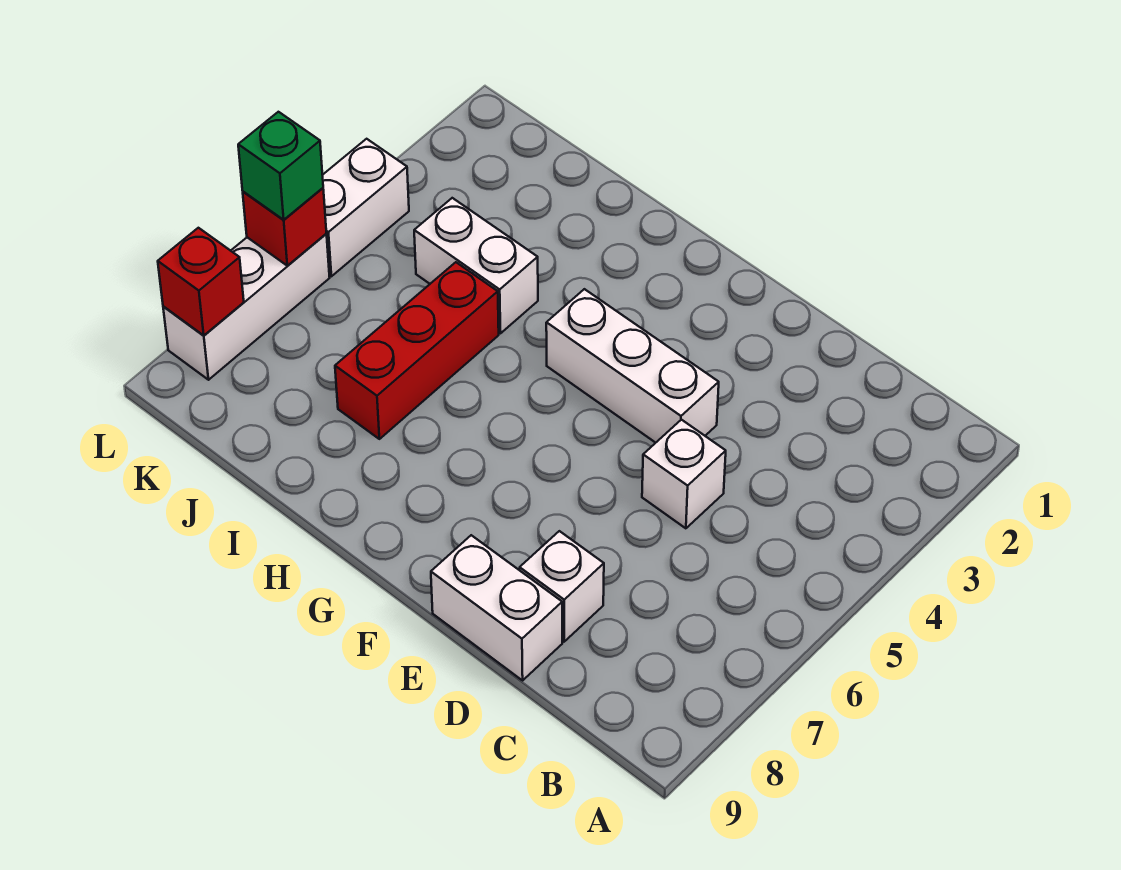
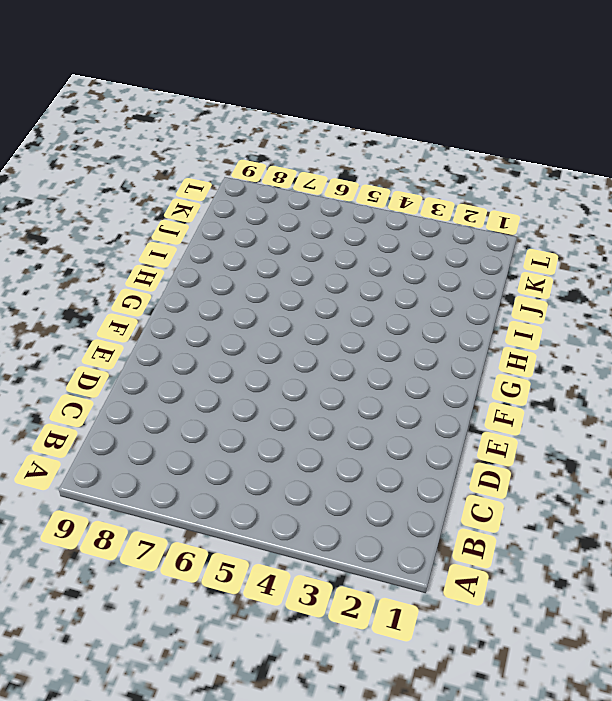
none -> white brick D5 level 1
none -> white brick D8 level 1

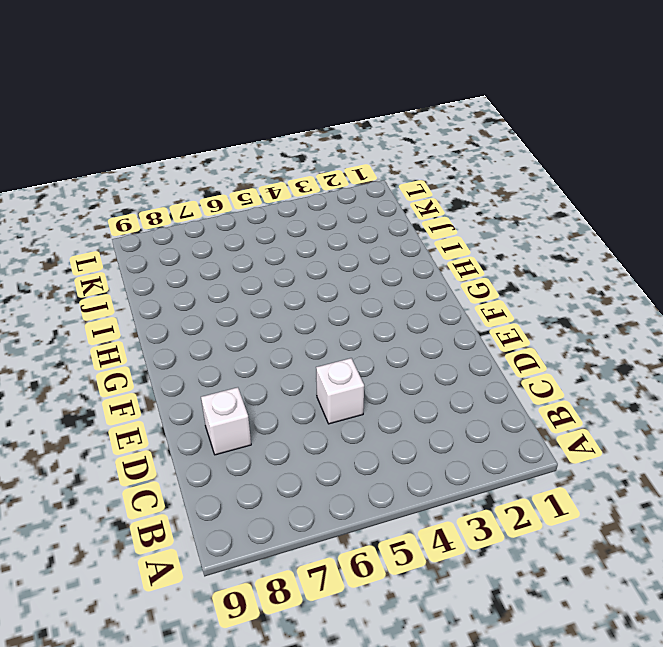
none -> white brick D9:E9 level 1
none -> white brick E4:G4 level 1

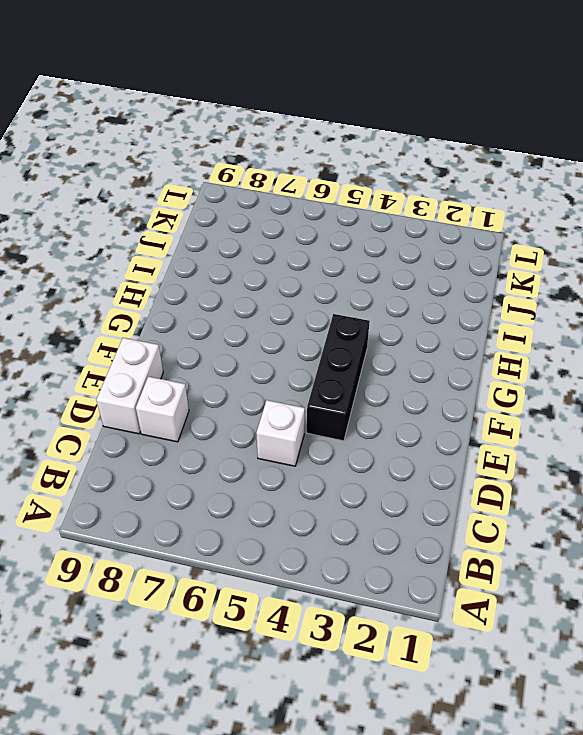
black brick E4:G4 level 1 -> white brick E4:G4 level 1
none -> white brick I4:J4 level 1
none -> red brick I5:I7 level 1

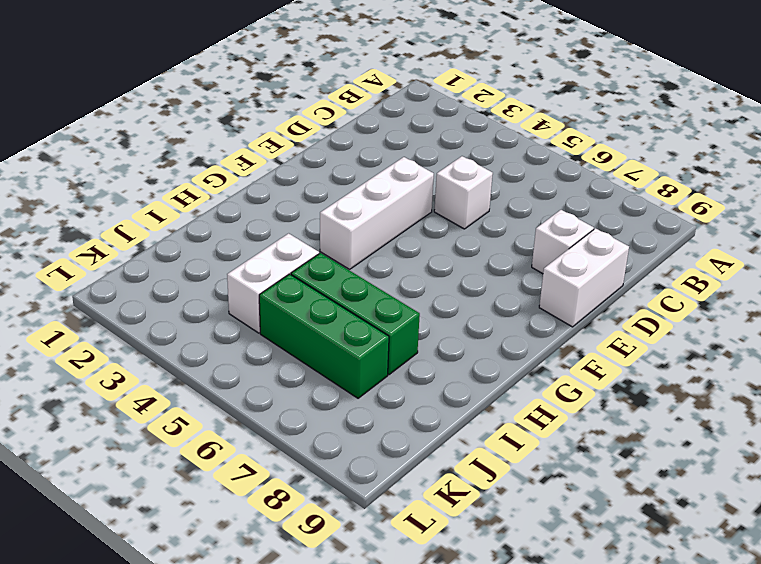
green brick I5:I7 level 1 -> red brick I5:I7 level 1
green brick J5:J7 level 1 -> none
none -> white brick L4:L5 level 1
none -> white brick L6:L8 level 1

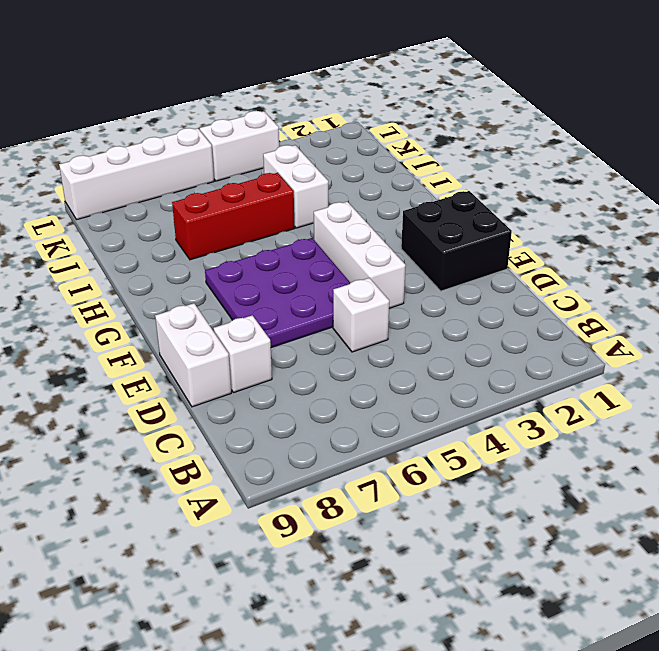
black brick E1:F2 level 1 -> none
purple plate E5:G7 level 1 -> none
white brick L6:L9 level 1 -> white brick L6:L8 level 1
none -> red brick L6 level 2
none -> red brick L8 level 2

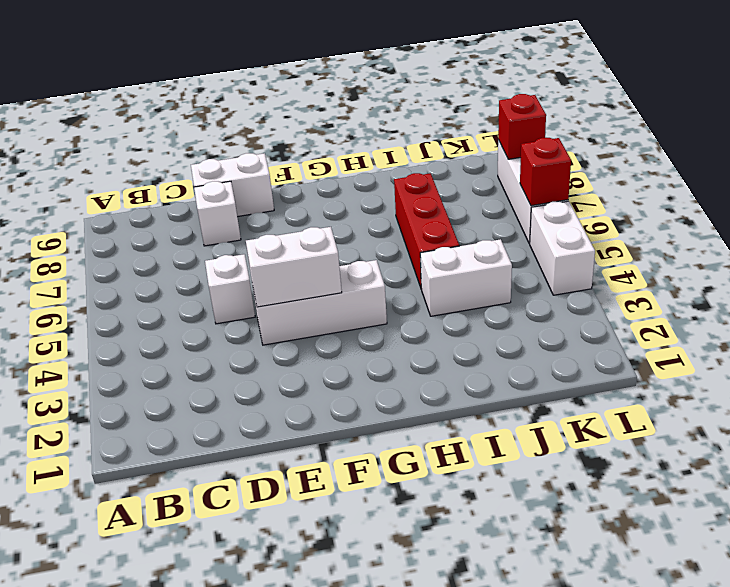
white brick E4:F4 level 2 -> none
none -> green brick L6 level 3

